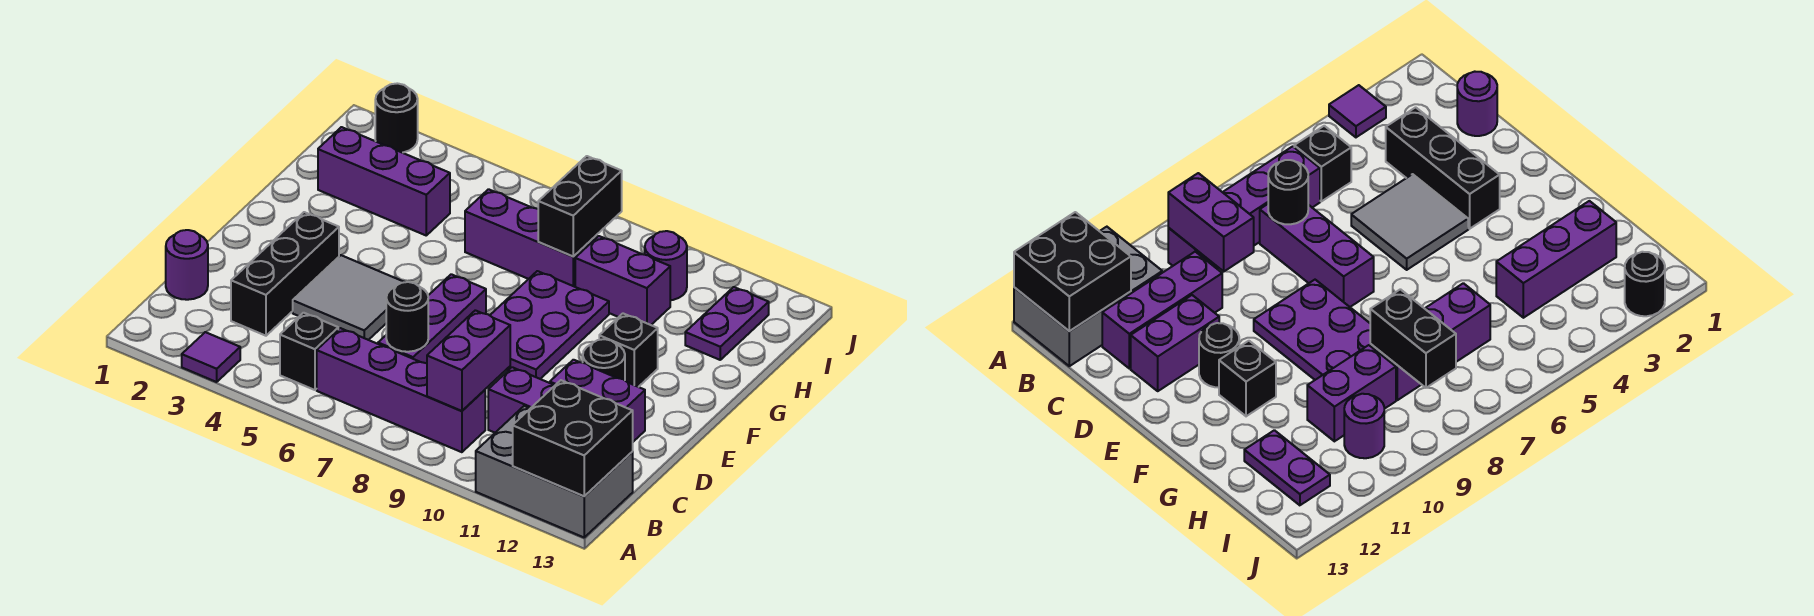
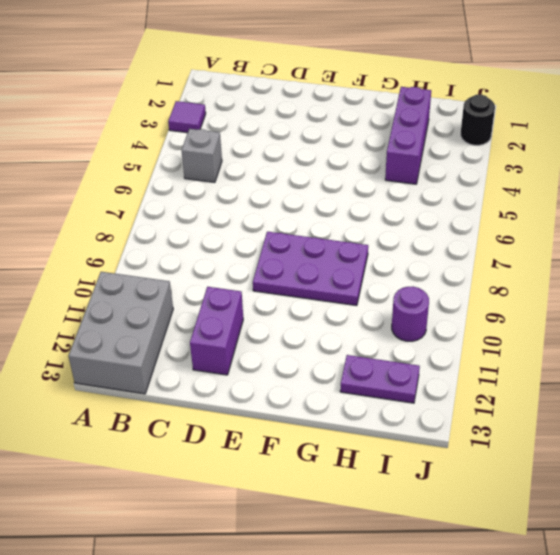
grey brick B5 level 1 -> black brick B5 level 1
none -> purple brick B6:B9 level 1
none -> purple round brick C1 level 1
none -> black brick C3:E3 level 1

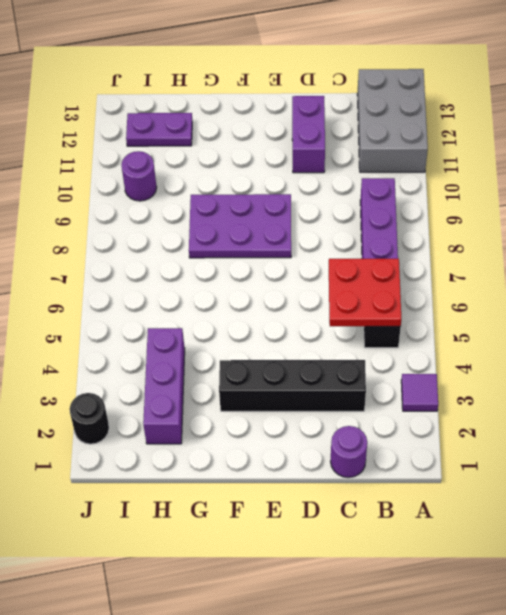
red plate B5:C6 level 2 -> none
black brick C3:F3 level 1 -> black brick C3:E3 level 1
none -> purple brick C7:E7 level 1
none -> purple brick C10:C12 level 1
none -> grey tile D4:E5 level 1

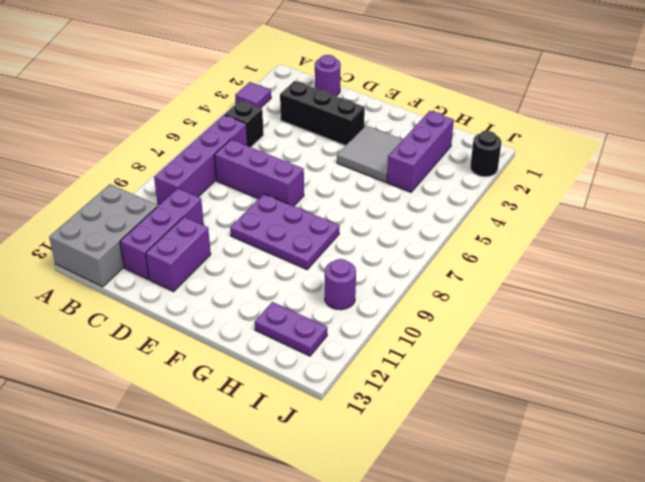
grey tile F3:G4 level 1 -> grey tile D4:E5 level 1
none -> black round brick E11 level 1
none -> black brick F11 level 1
none -> purple brick H6:H8 level 1

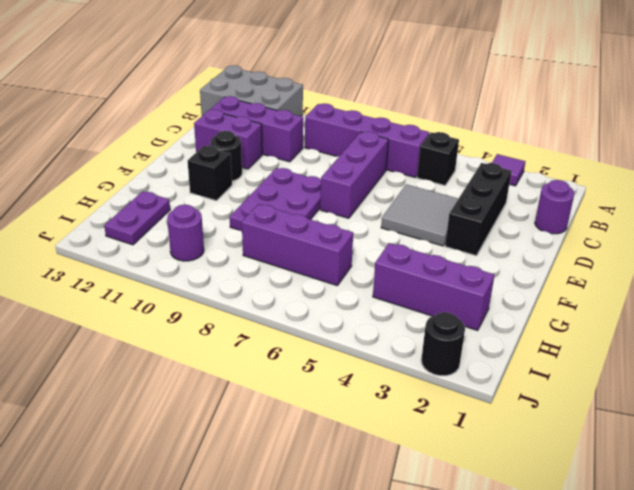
none -> purple brick H9:H10 level 1
none -> black brick A12:B13 level 2
none -> purple brick B9:C9 level 2

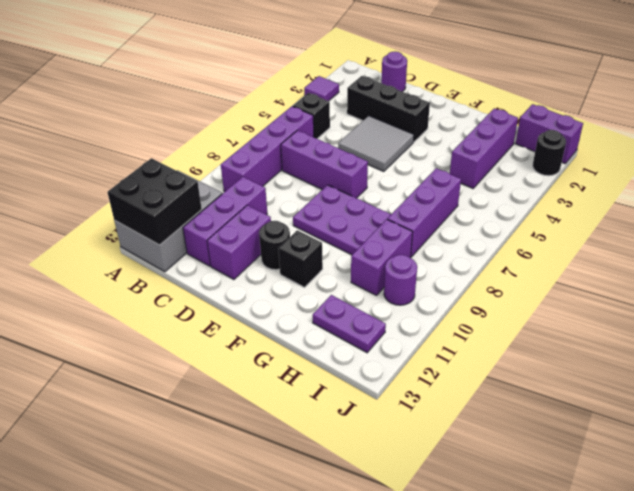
purple brick I1:J1 level 1 -> purple brick B9:C9 level 2
none -> black round brick C7 level 2
none -> black brick H8:I8 level 2

